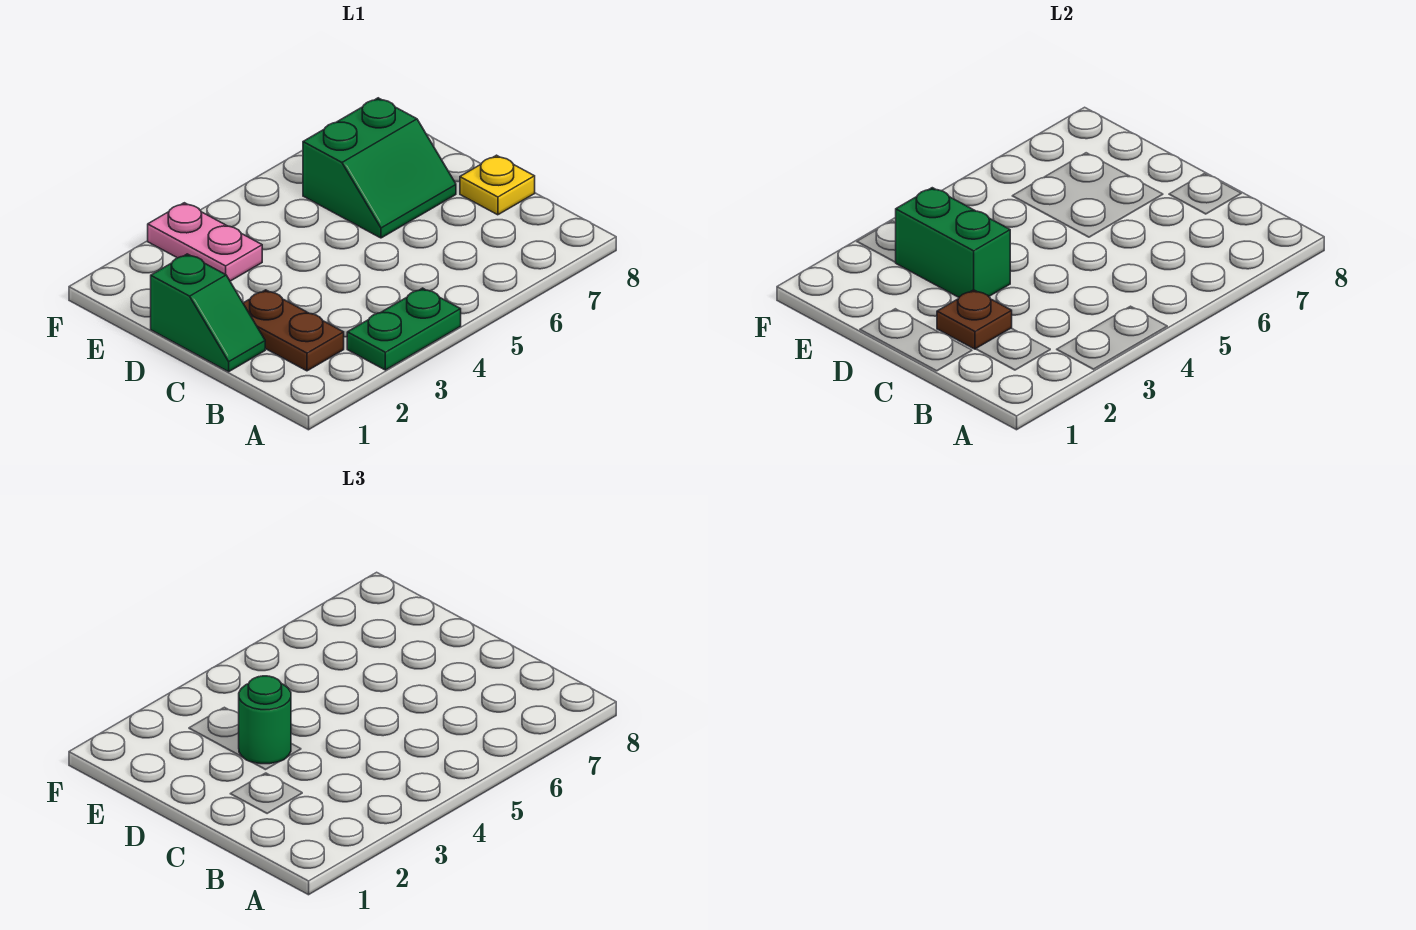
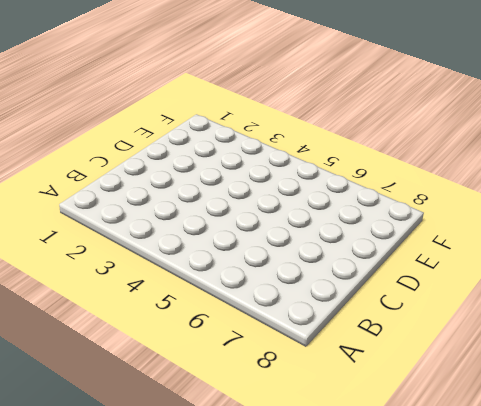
none -> green plate A3:A4 level 1
none -> brown plate B2:C2 level 1

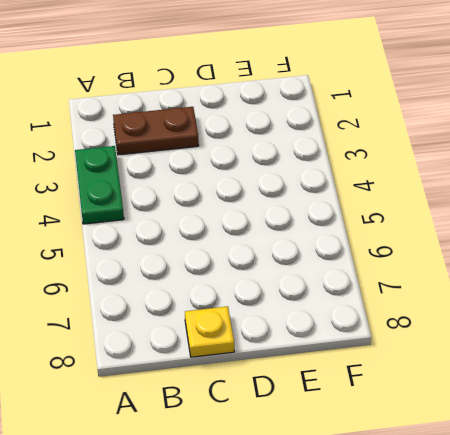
none -> green slope C1:D1 level 1 top D
none -> green slope D6:E7 level 1 top E

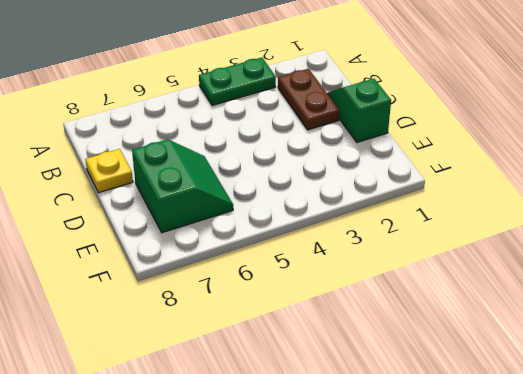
green slope D6:E7 level 1 top 7 -> green slope D6:E7 level 1 top E
none -> pink plate E3:F3 level 1
none -> brown plate C2 level 2

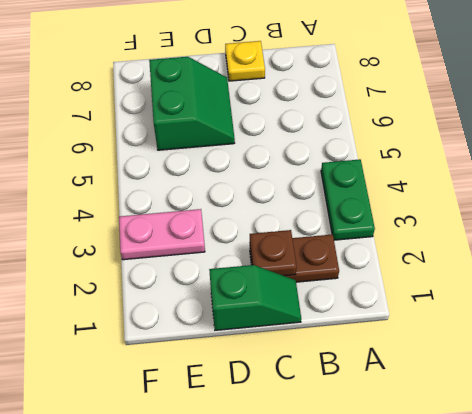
none -> green brick D3:E3 level 2
none -> green round brick D3 level 3

